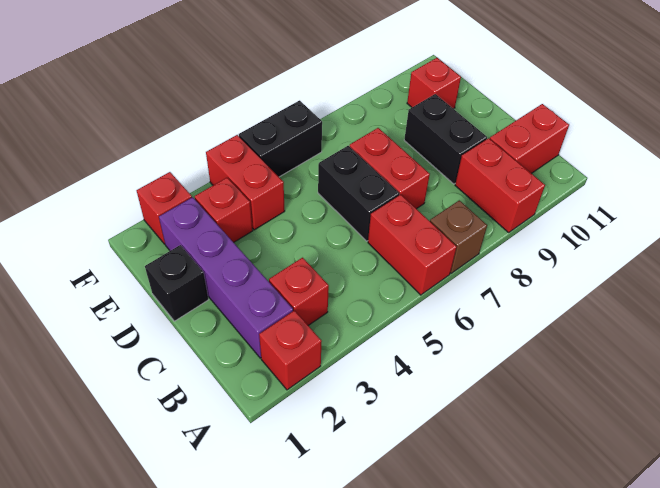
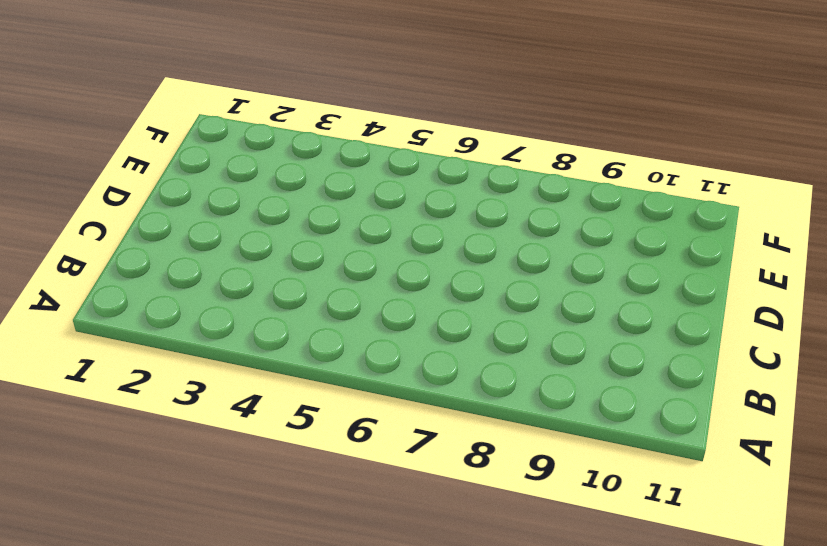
none -> red brick A2 level 1
none -> red brick A6:B6 level 1
none -> brown brick A7 level 1

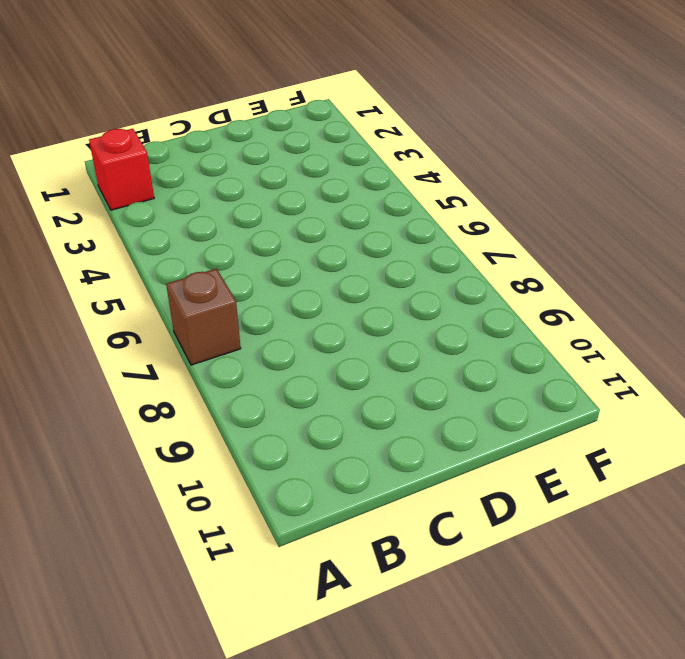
none -> red brick A6:B6 level 1
none -> red brick A9:B9 level 1
none -> purple brick B2:E2 level 1

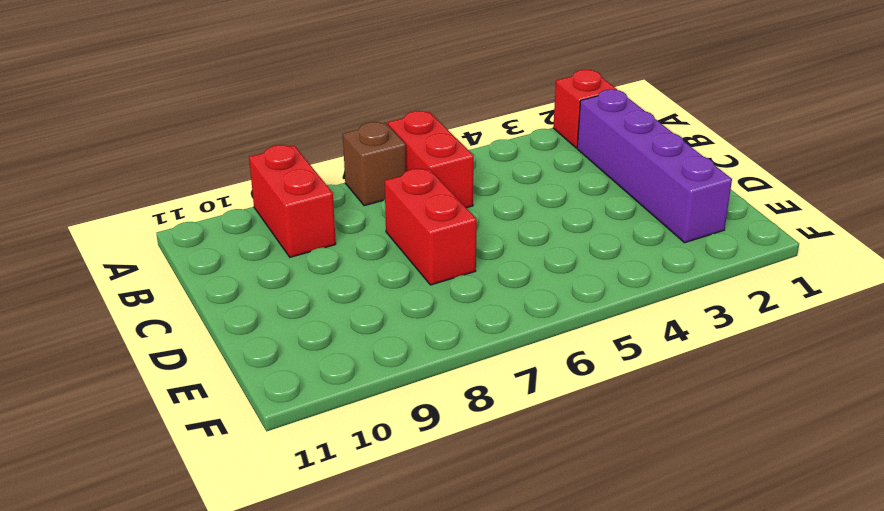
none -> red brick B3 level 1
none -> red brick B10:B11 level 1
none -> black brick C6:D6 level 1

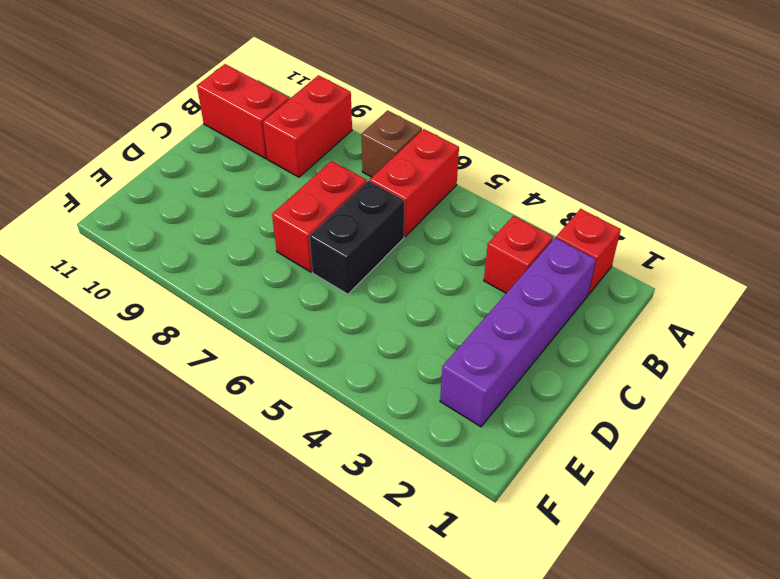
none -> black brick C9:D9 level 1
none -> black brick D1 level 1
none -> red brick E3 level 1

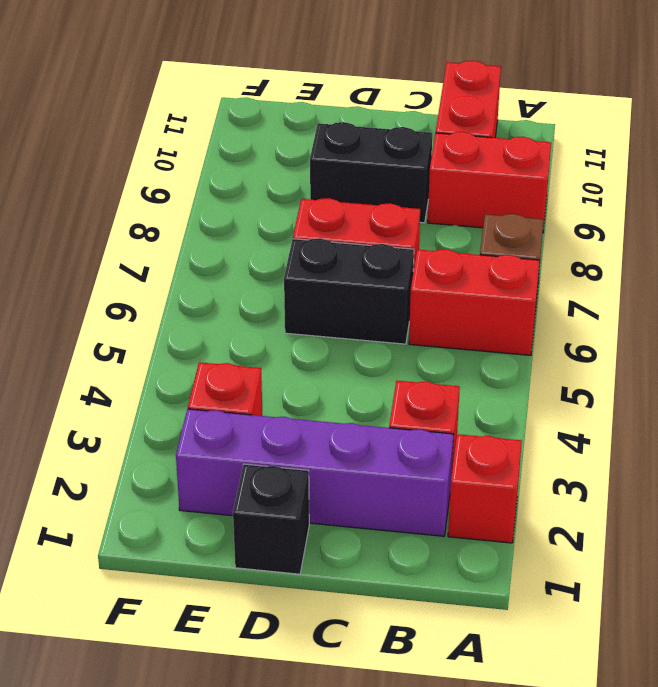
none -> red brick E4:F4 level 1
none -> red brick E10 level 1
none -> red brick F2 level 1

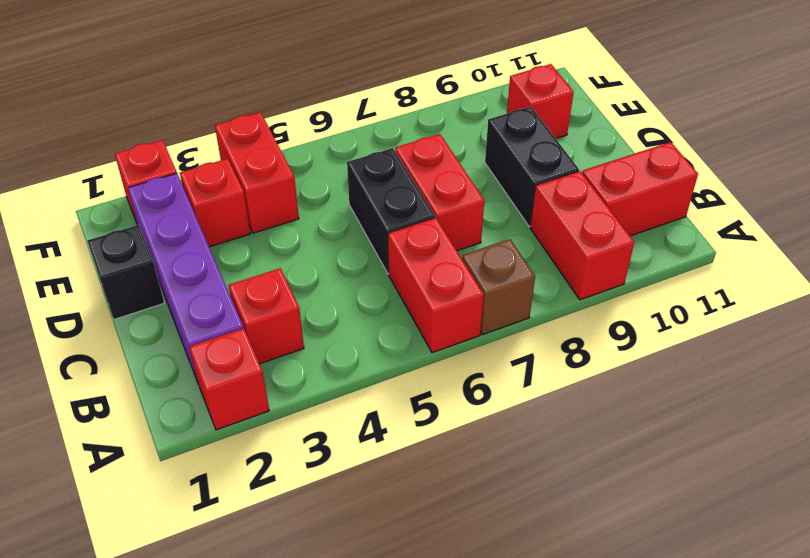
none -> black brick F5:F6 level 1

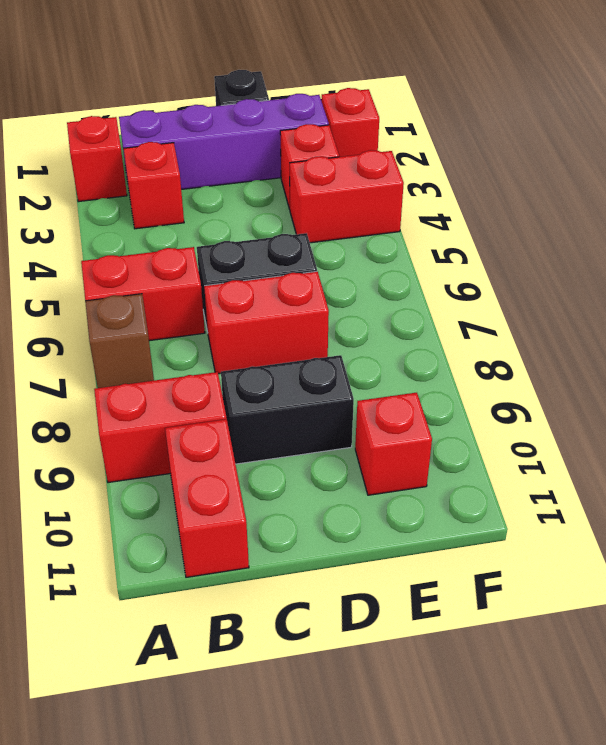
none -> black brick F5:F6 level 1

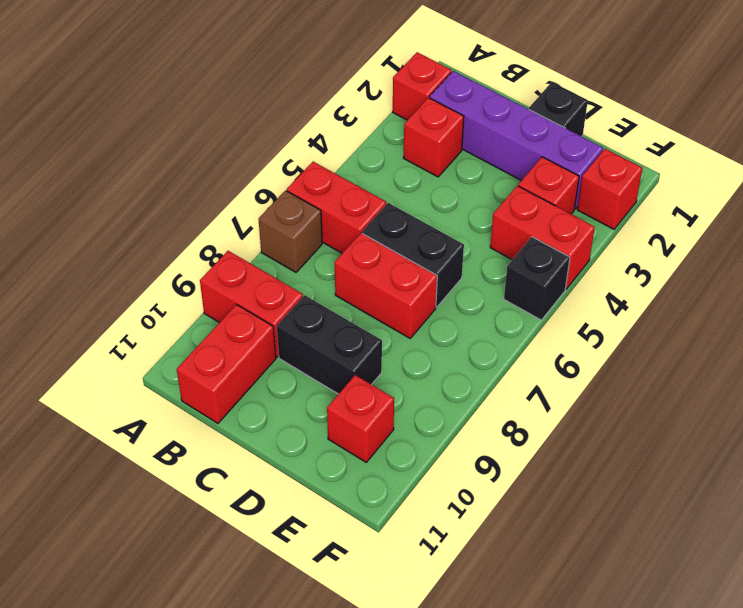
black brick F5 level 1 -> black brick F5:F6 level 1

